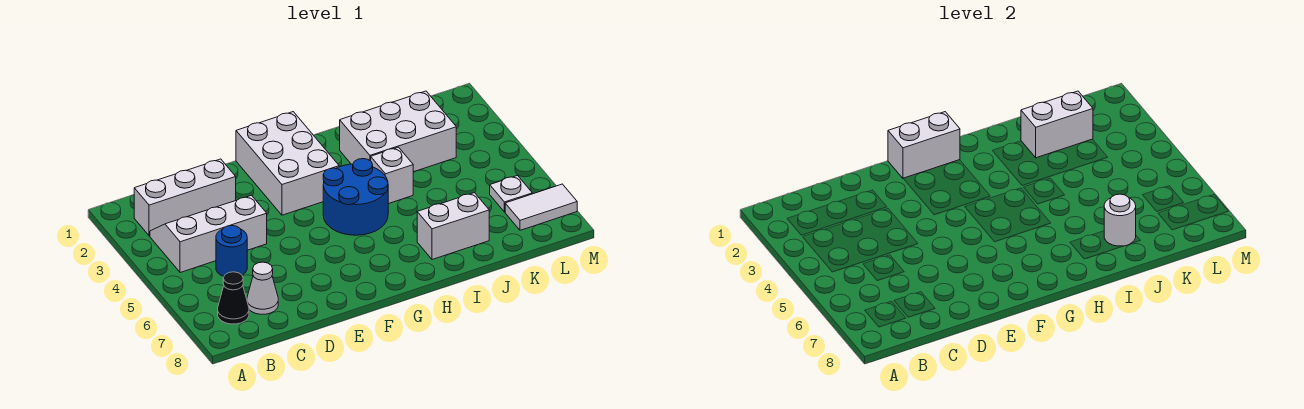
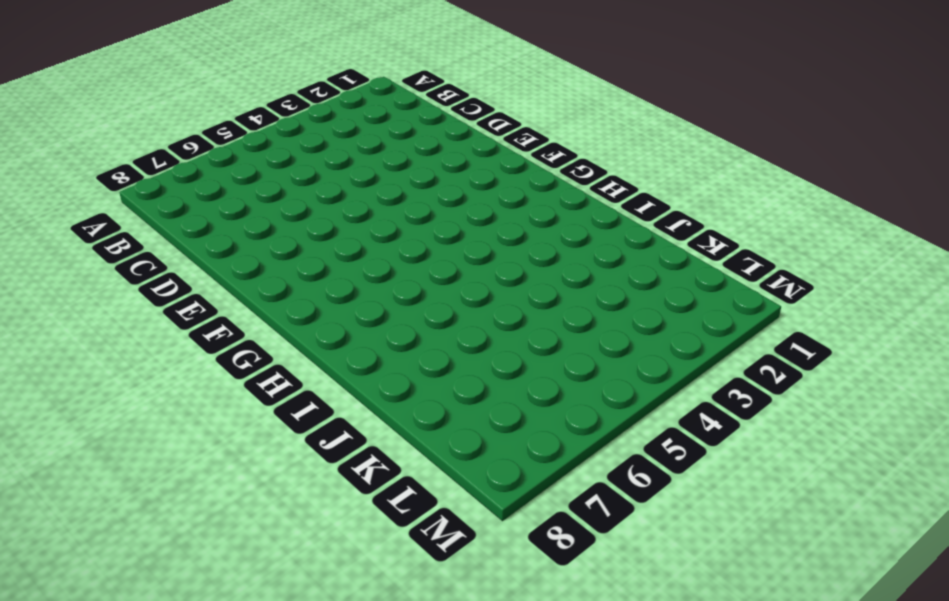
none -> white brick B2:D2 level 1
none -> white slope B3:D4 level 1 top 4
none -> black cone B7 level 1

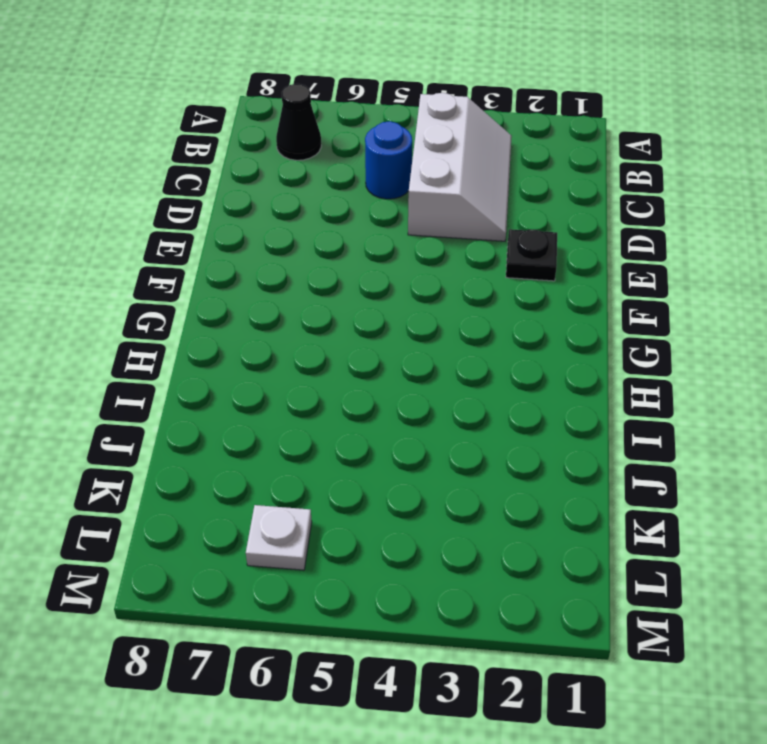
black plate E2 level 1 -> none
none -> white brick B2:D2 level 1
none -> white cone C7 level 1
none -> white brick F1:G3 level 1

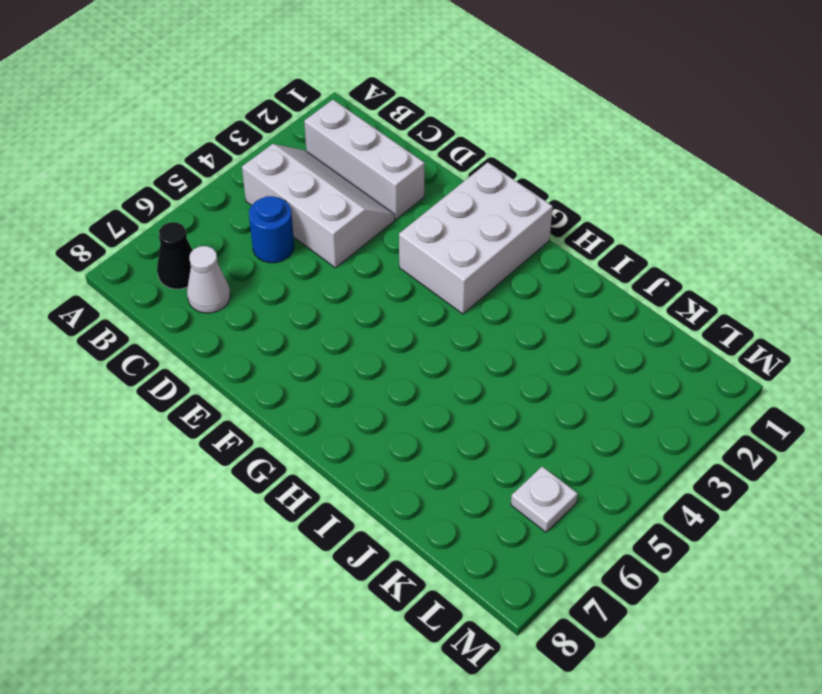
none -> blue round brick G4:H5 level 1
none -> white brick I2:K3 level 1
none -> white brick I4 level 1

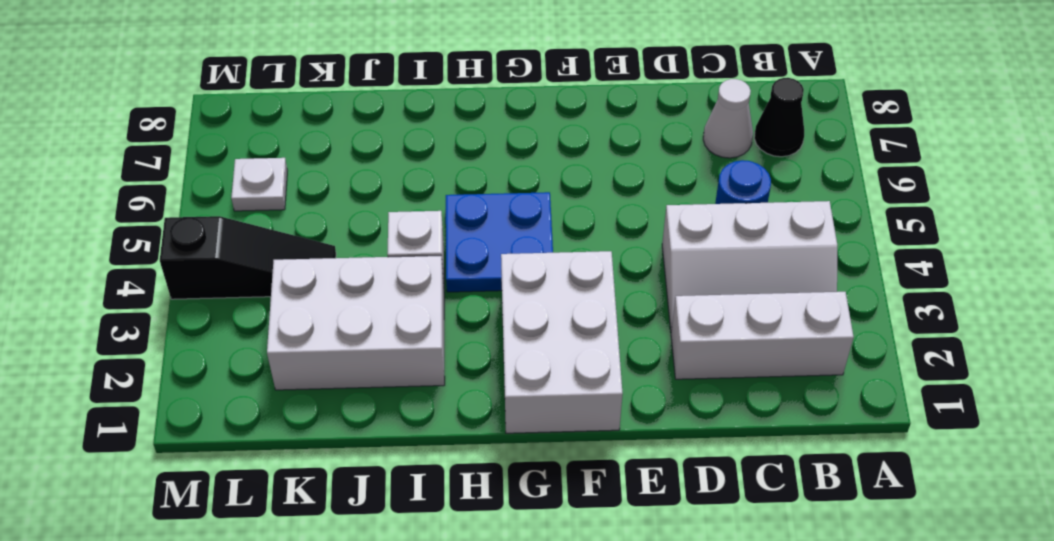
blue plate G4:H5 level 1 -> blue round brick G4:H5 level 1
black slope K4:M4 level 1 top M -> none
none -> white brick I7:J7 level 1
none -> white tile L7:M7 level 1
none -> white brick F1:G1 level 2

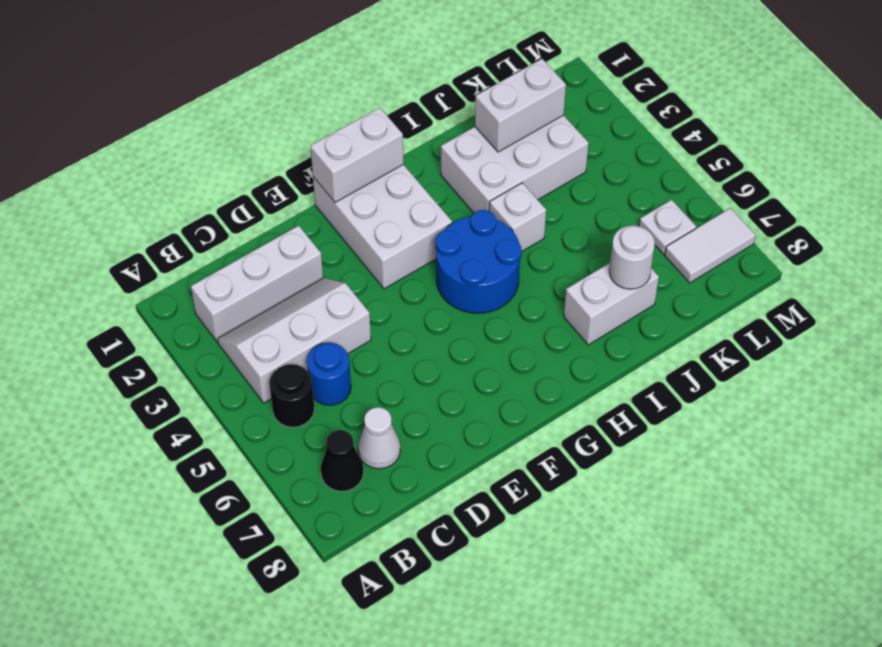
black round brick B5 level 1 -> none

